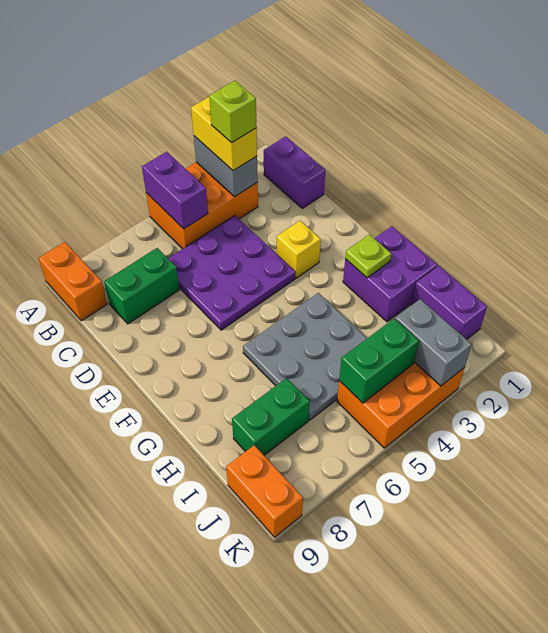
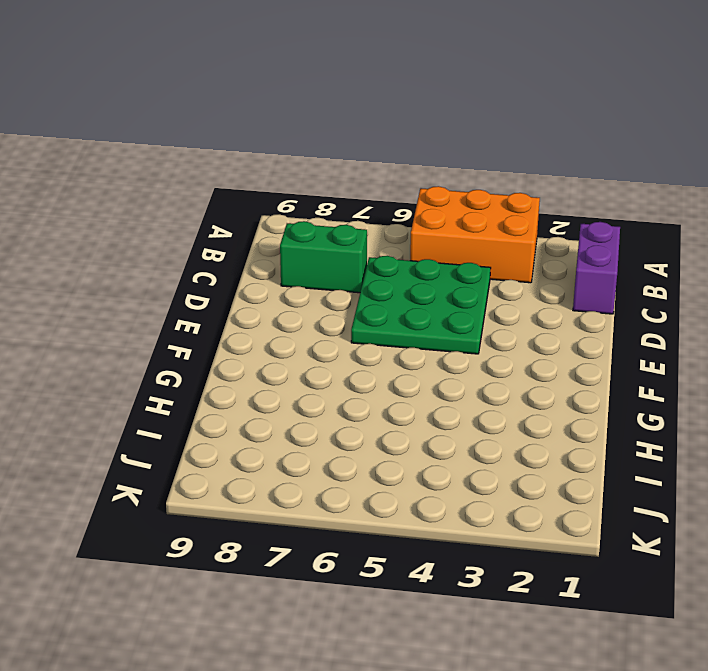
green plate C4:E6 level 1 -> purple plate C4:E6 level 1
none -> orange brick A9:B9 level 1
none -> yellow brick E3 level 1
none -> purple brick G1:H2 level 1

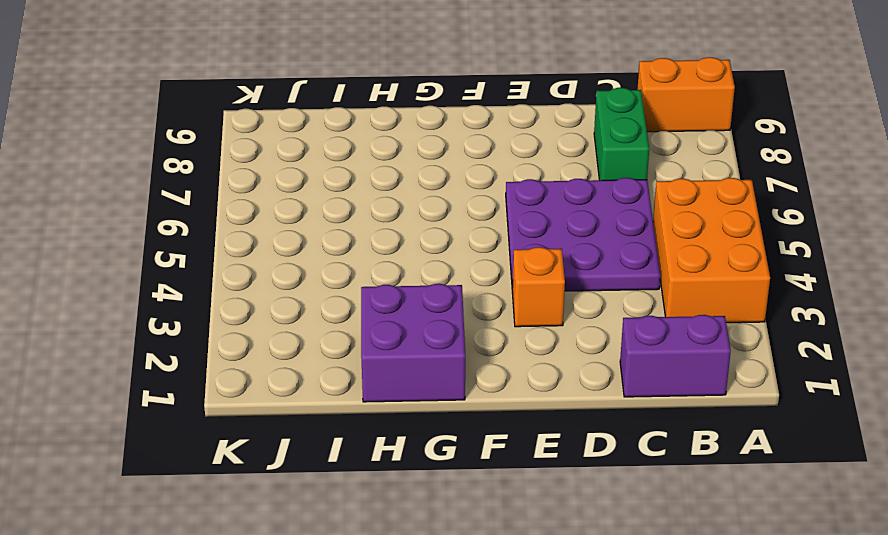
orange brick E3 level 1 -> yellow brick E3 level 1
none -> grey plate G4:I6 level 1
none -> purple brick I1:J1 level 1
none -> green brick I7:I8 level 1

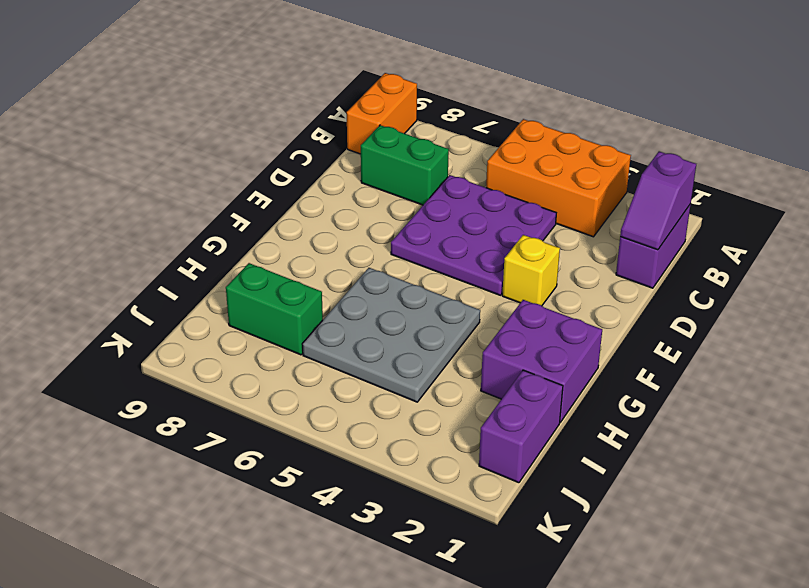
purple slope B1:C1 level 2 top B -> none
none -> orange brick J3:K5 level 1
none -> orange brick J9:K9 level 1
none -> grey brick A3:B3 level 2

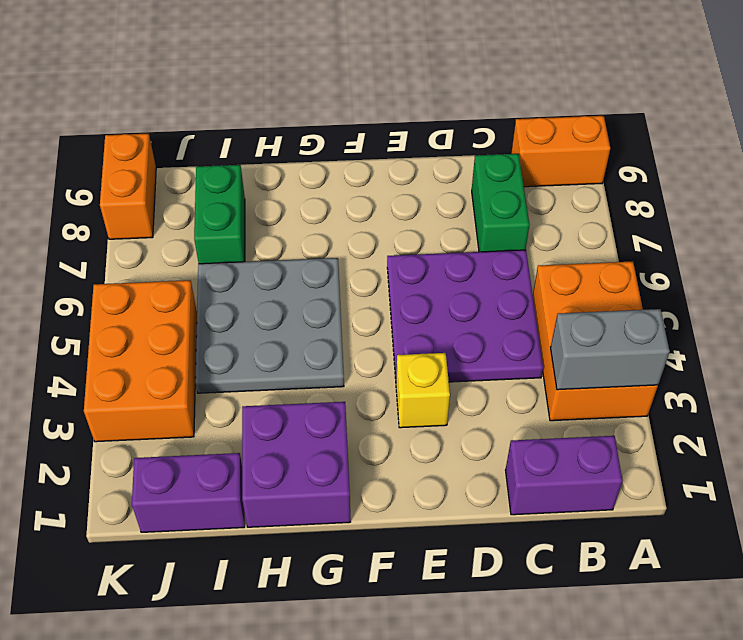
orange brick K8:K9 level 1 -> orange brick J9:K9 level 1
none -> purple brick A5:B5 level 2
none -> lime plate G2 level 2
none -> grey brick J3:K3 level 2

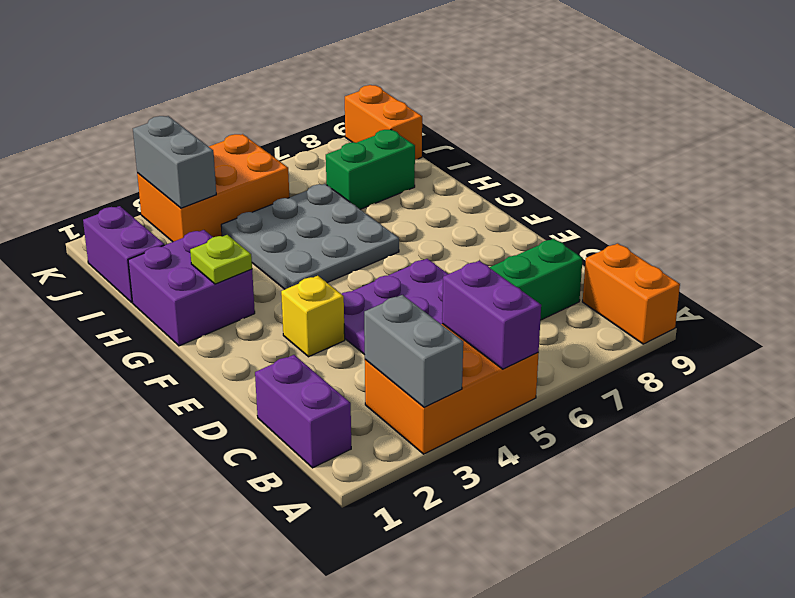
none -> green brick J4:J5 level 2
none -> yellow brick A3:B3 level 3
none -> lime brick B3 level 4

